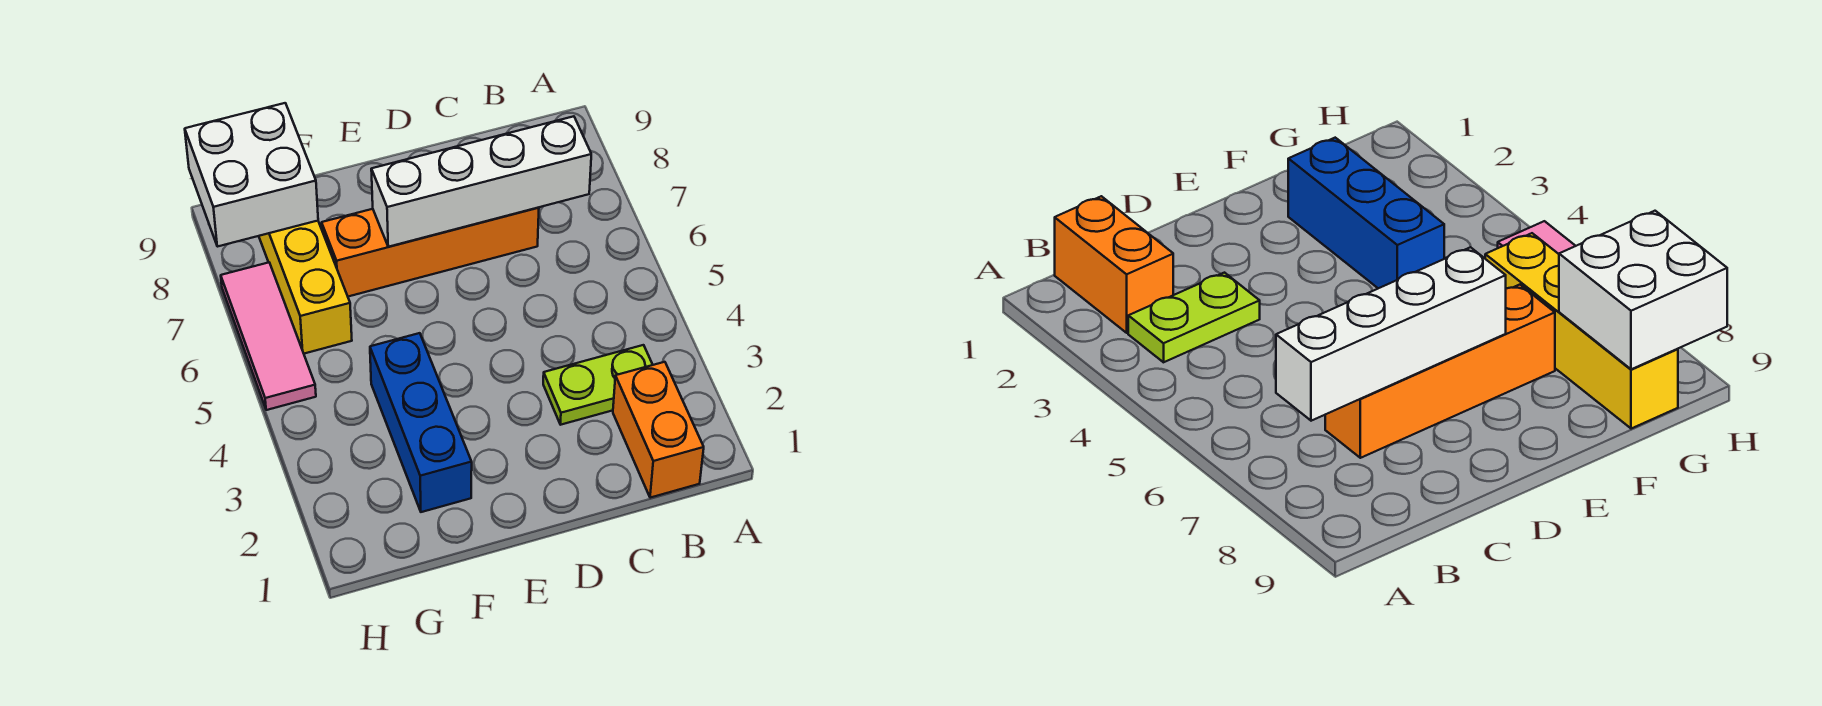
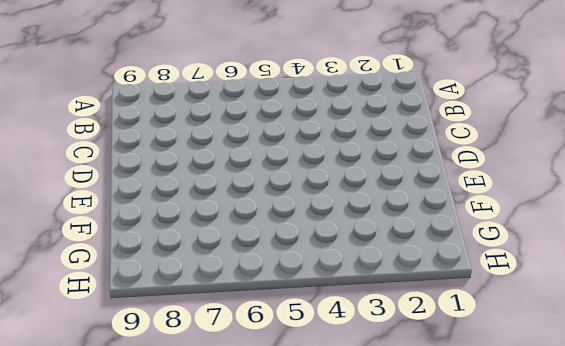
none -> orange brick B1:B2 level 1
none -> lime plate B3:C3 level 1

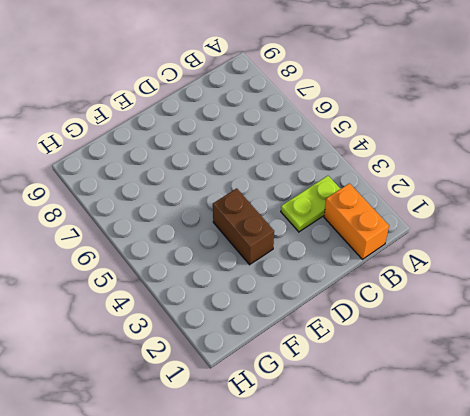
brown brick E3:E4 level 1 -> none
none -> orange brick C7:F7 level 1
none -> blue brick F2:F4 level 1

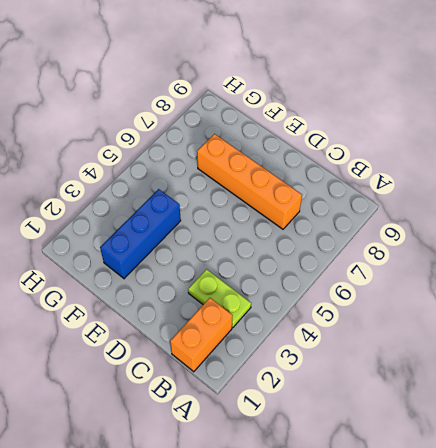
none -> yellow brick G6:G9 level 1
none -> pink tile H5:H7 level 1

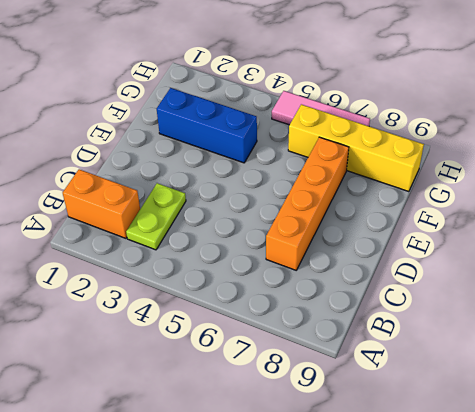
none -> white brick B7:E7 level 2
none -> white brick G8:H9 level 2

